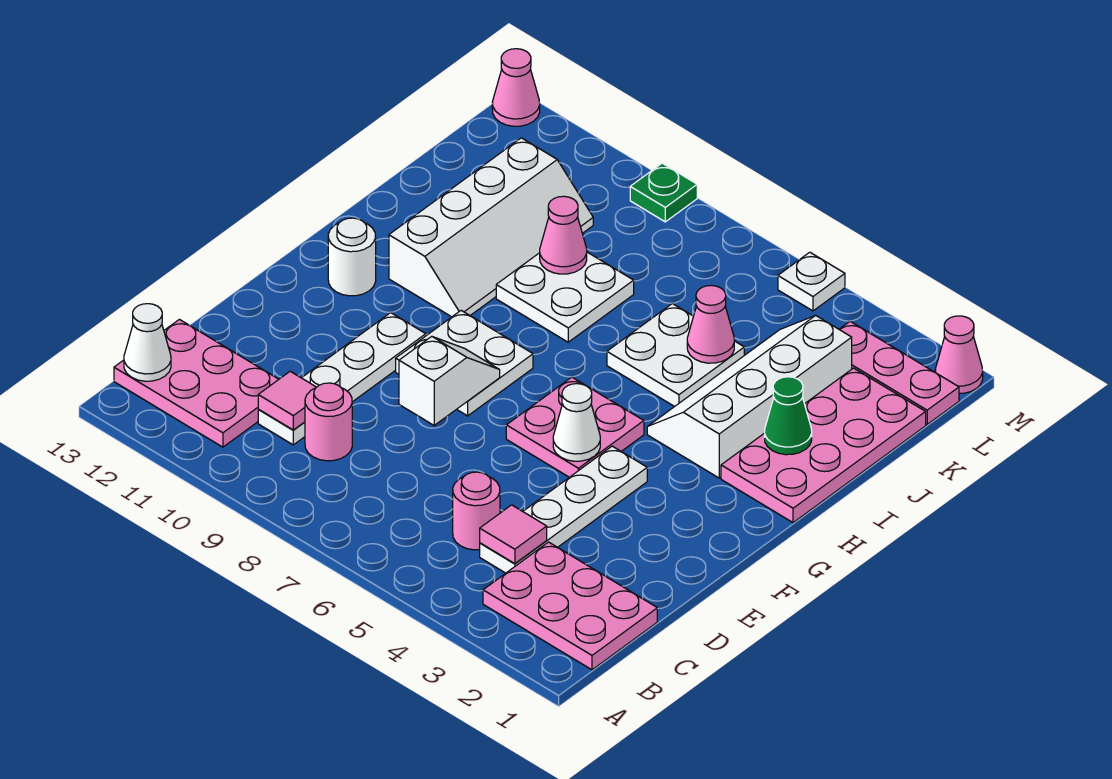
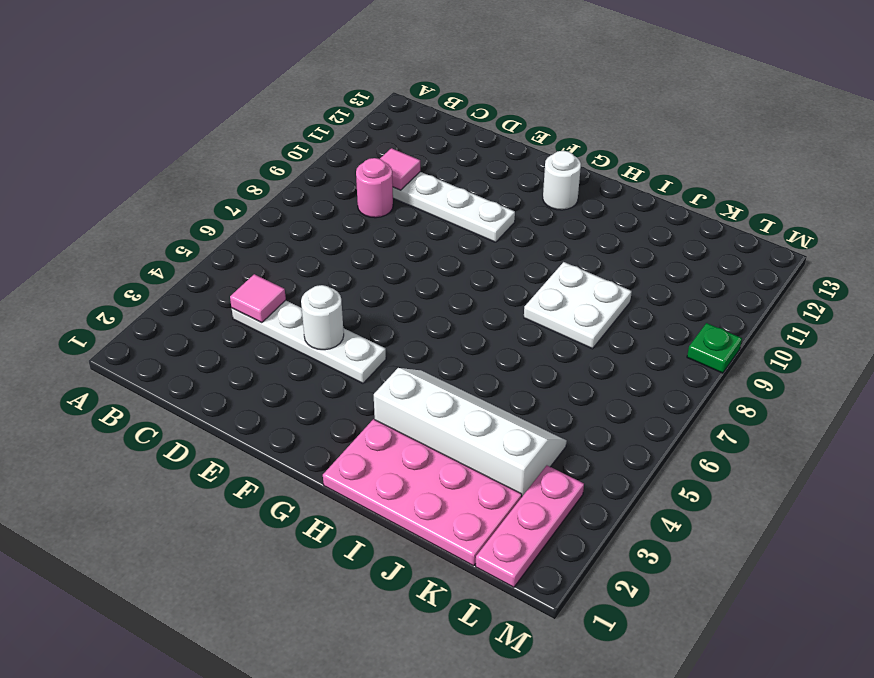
white round brick E4 level 2 -> none
none -> pink plate B1:C3 level 1
none -> pink plate B11:C13 level 1
none -> pink round brick C5 level 1

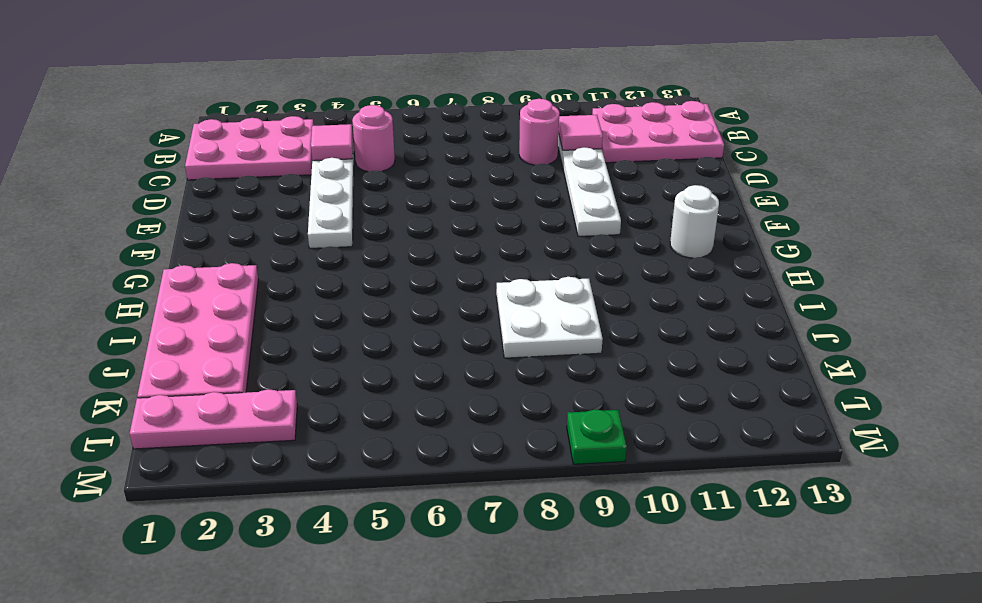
none -> pink plate F5:G6 level 1
none -> white plate F8:G9 level 1
none -> white slope H3:K4 level 1 top 3

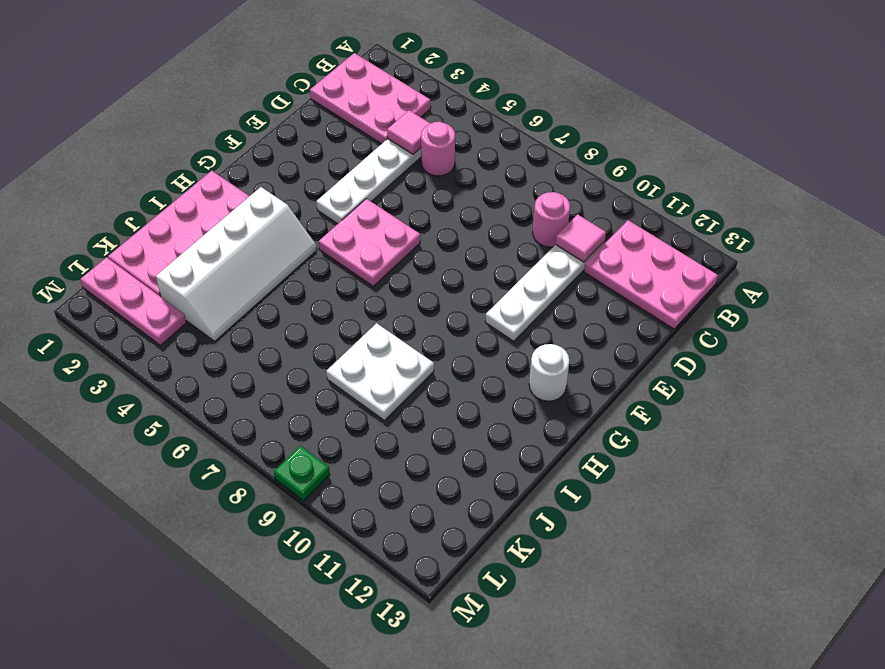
none -> white plate F8:G9 level 1
none -> white slope H10:K11 level 1 top 11
none -> white plate I5:J6 level 1

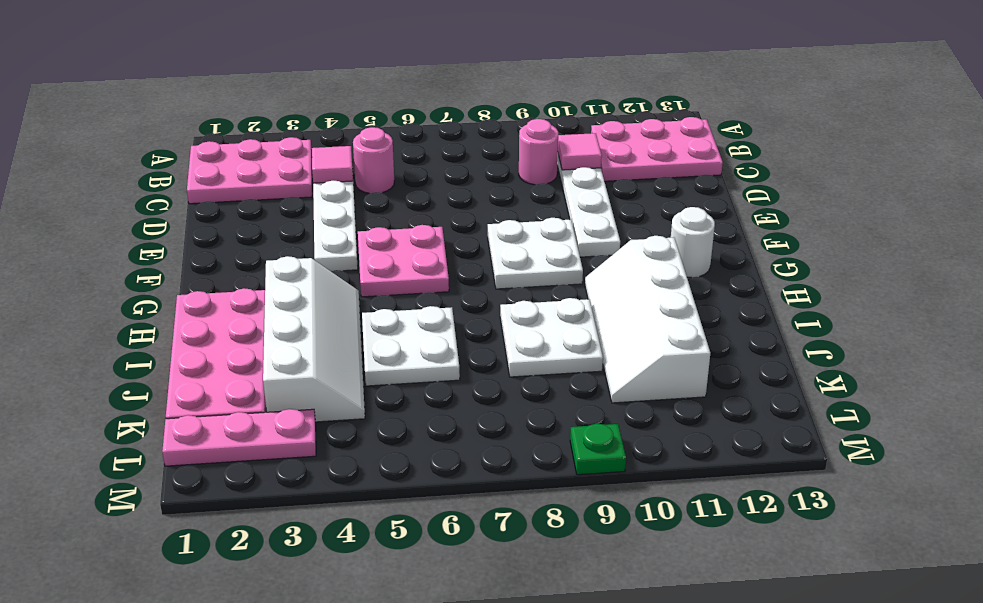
none -> pink cone M1 level 1
none -> white plate M5 level 1
none -> pink cone M13 level 1

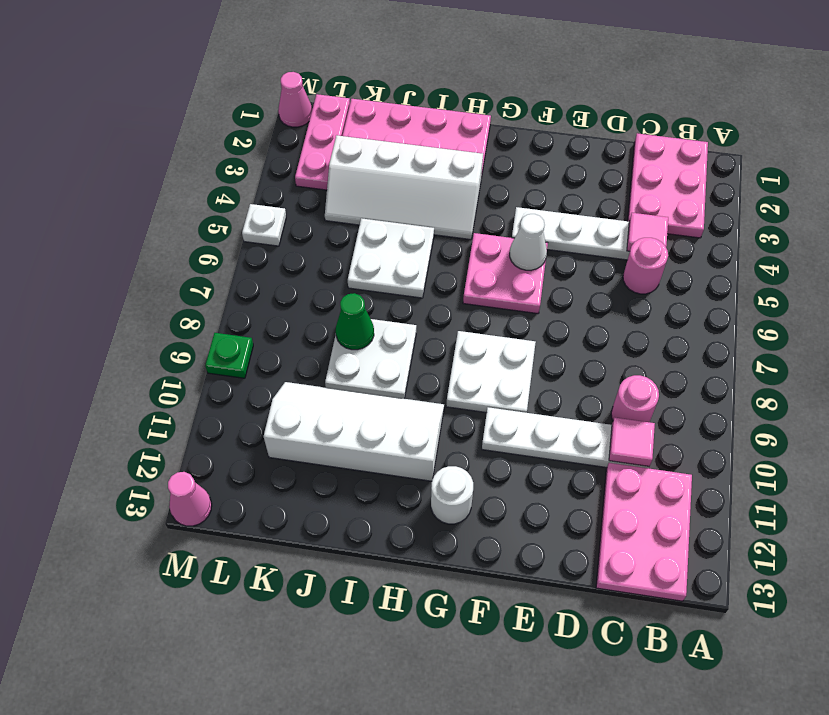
green cone J8 level 2 -> green cone I2 level 2
none -> white cone B13 level 2
none -> white slope E8:F8 level 2 top E
none -> pink cone J5 level 2

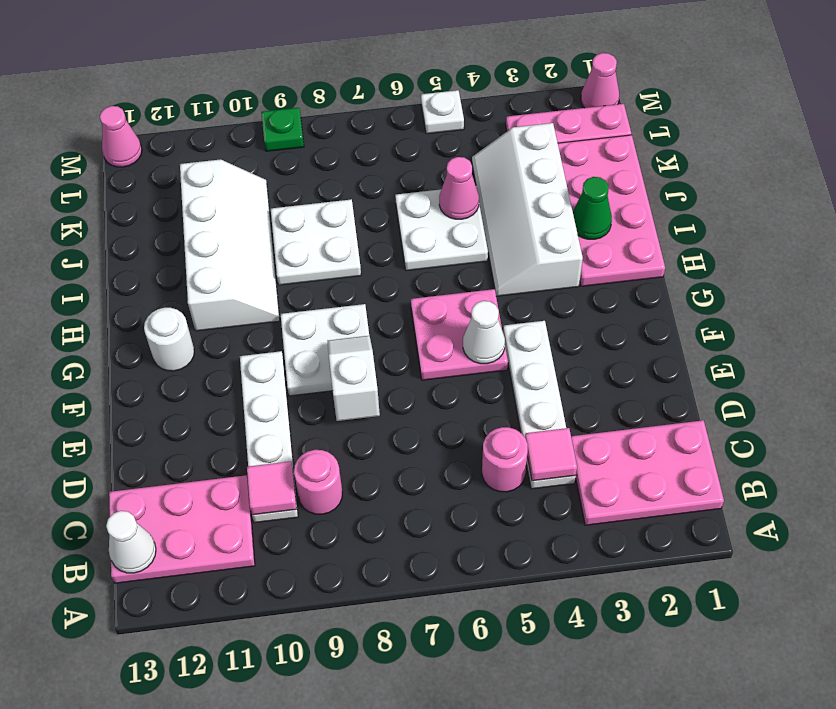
none -> pink cone J9 level 2

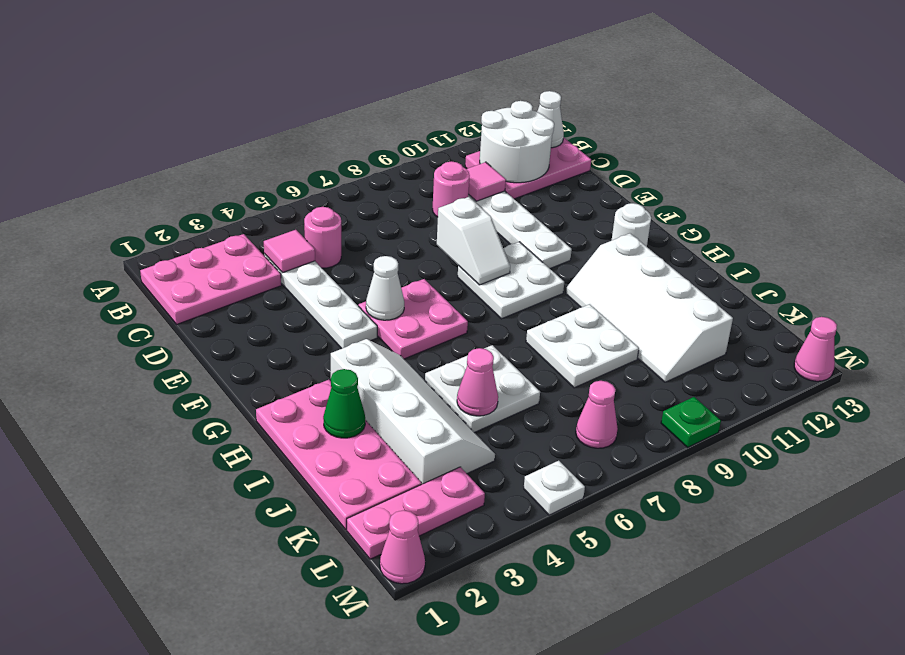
white round brick B11:C12 level 2 -> none
pink cone L7 level 1 -> pink cone J9 level 2

